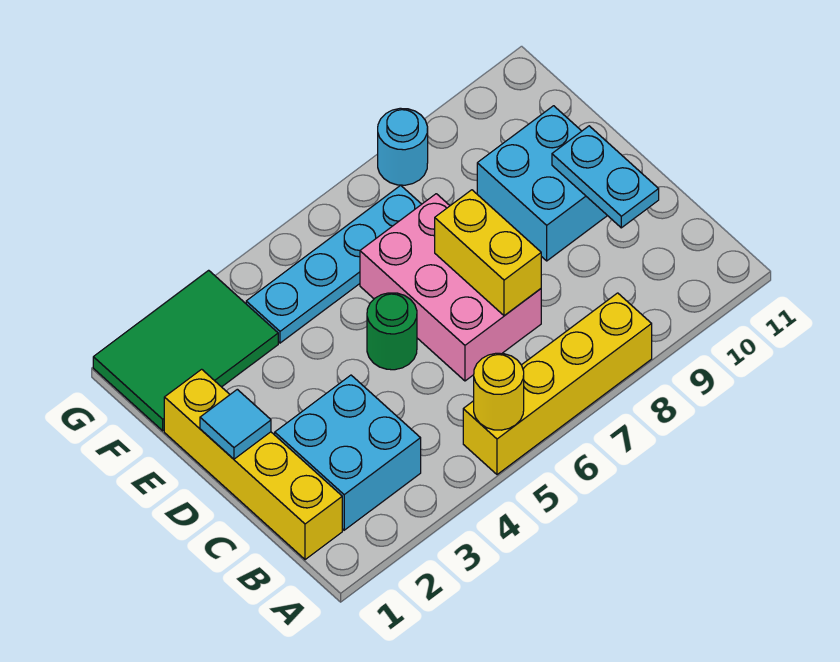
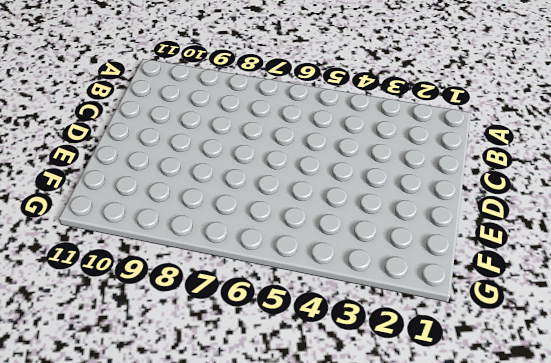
none -> yellow brick A5:A8 level 1
none -> yellow brick B1:E1 level 1
none -> cyan brick B2:C3 level 1

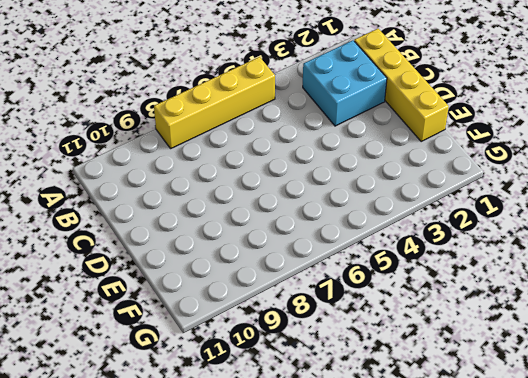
none -> pink brick C6:E7 level 1
none -> green round brick D5 level 1
none -> cyan brick D9:E10 level 1

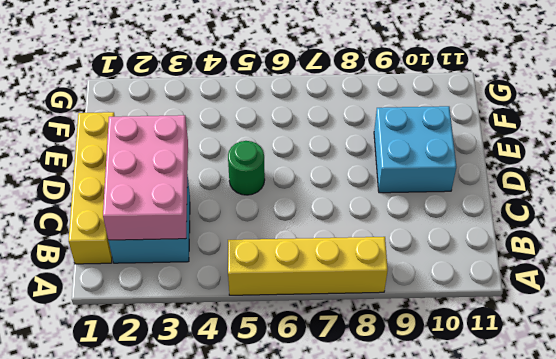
pink brick B2:D3 level 2 -> pink brick C6:E7 level 1
none -> green tile F1:G3 level 1
none -> cyan plate F4:F7 level 1
none -> cyan round brick G8 level 1

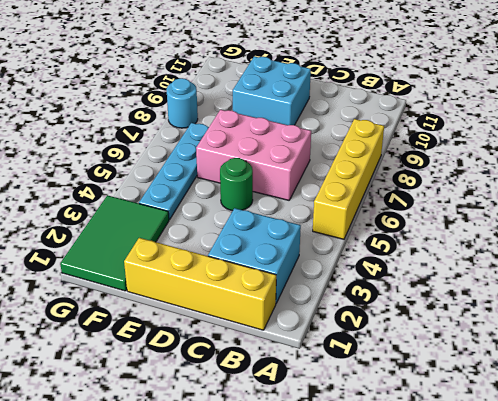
none -> yellow round brick A5 level 2
none -> yellow brick C7:D7 level 2
none -> cyan plate C10:D10 level 2

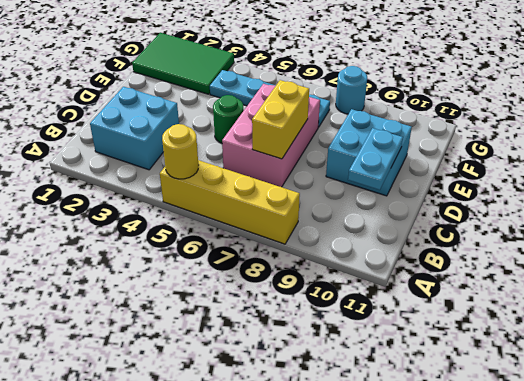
none -> yellow brick B1:E1 level 1
none -> cyan tile D1 level 2

